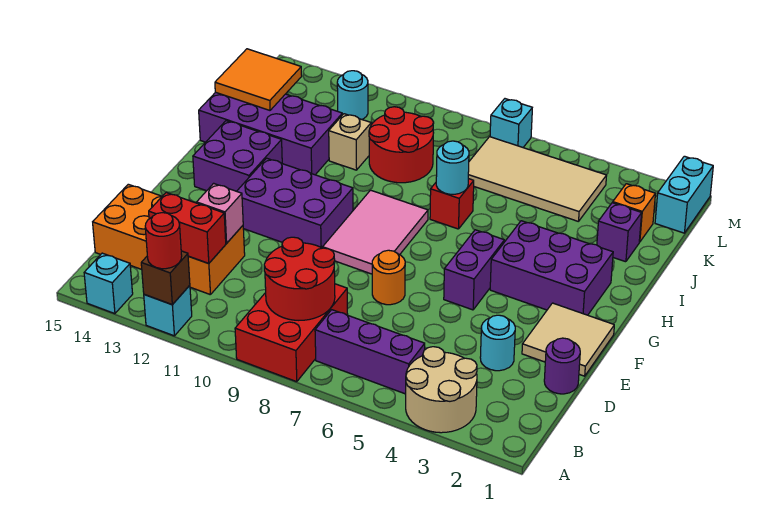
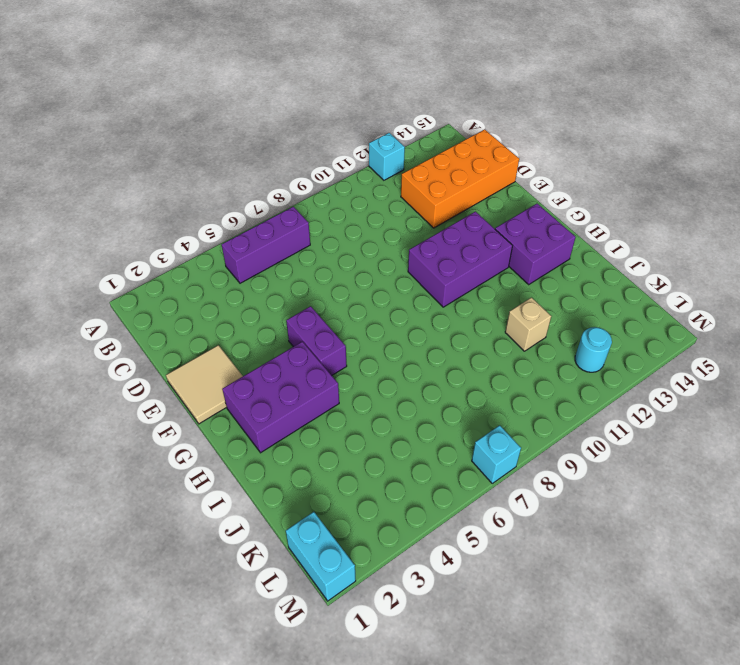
none -> tan round brick A3:B4 level 1
none -> red brick A8:C9 level 1
none -> cyan brick A14 level 1
none -> purple round brick D1 level 1

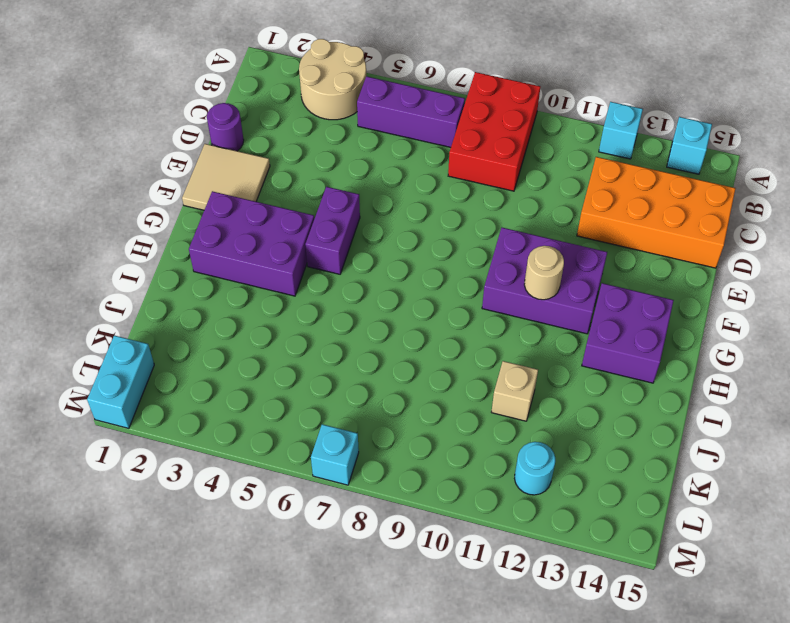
tan round brick G11 level 2 -> none
none -> cyan round brick D3 level 1
none -> orange round brick E7 level 1
none -> pink tile F8:H9 level 1
none -> red brick I7 level 1

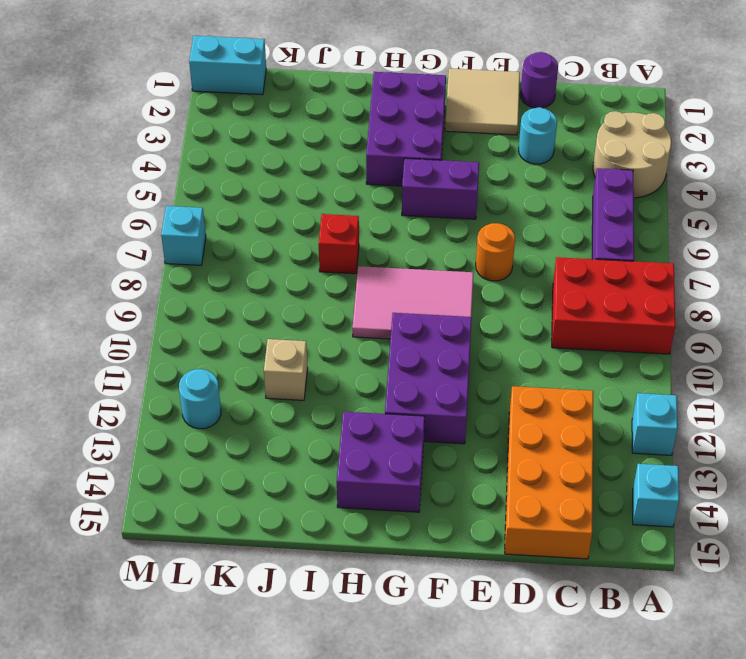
none -> purple brick I12:J15 level 1
none -> purple brick J2 level 1
none -> red round brick J9:K10 level 1
none -> orange brick K2 level 1

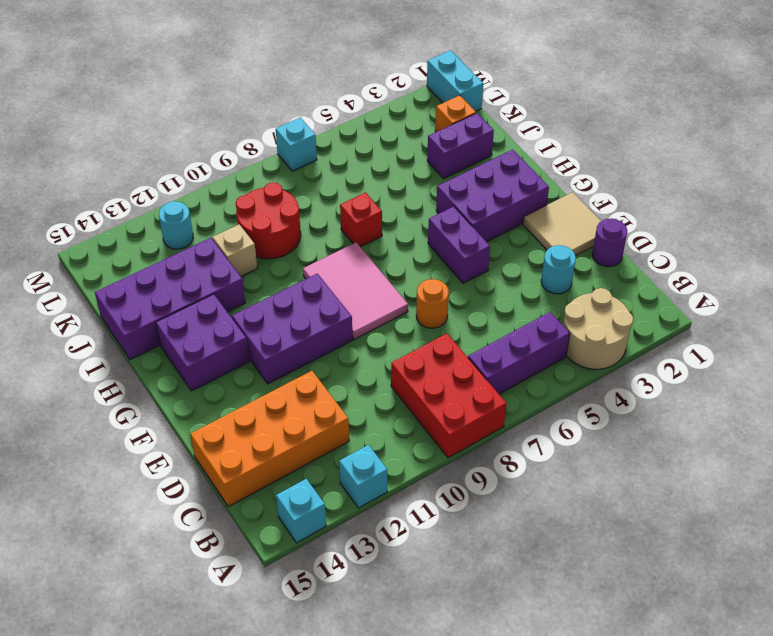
purple brick J2:J3 level 1 -> purple brick J2 level 1
none -> tan tile K4:L7 level 1
none -> brown brick A12 level 2
none -> red round brick B8:C9 level 2
none -> red brick C12:C13 level 2

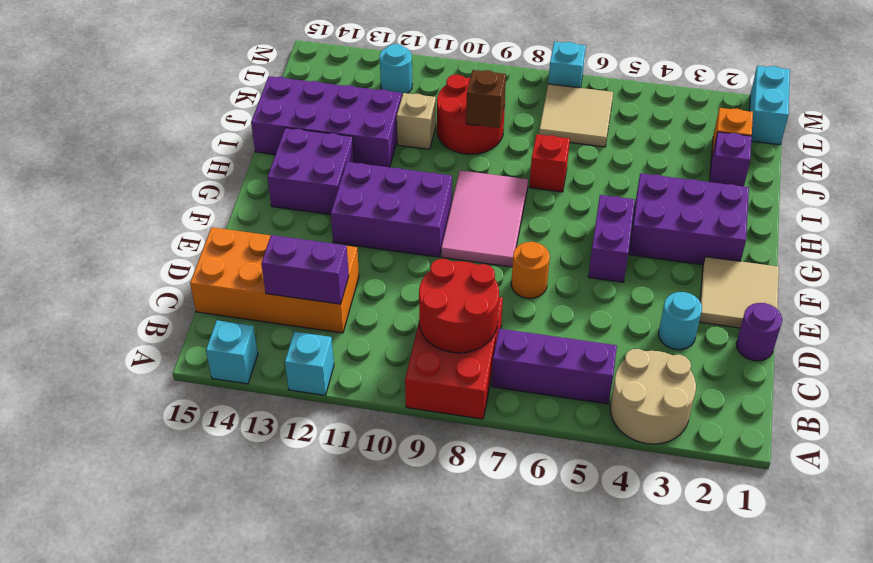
purple brick C12:C13 level 2 -> red brick C12:C13 level 2
brown brick J9 level 2 -> brown brick A12 level 2
tan tile K6:L7 level 1 -> tan tile K4:L7 level 1
none -> pink brick D12 level 2
none -> cyan round brick I7 level 2
none -> orange tile J14:K15 level 2
none -> red round brick A12 level 3

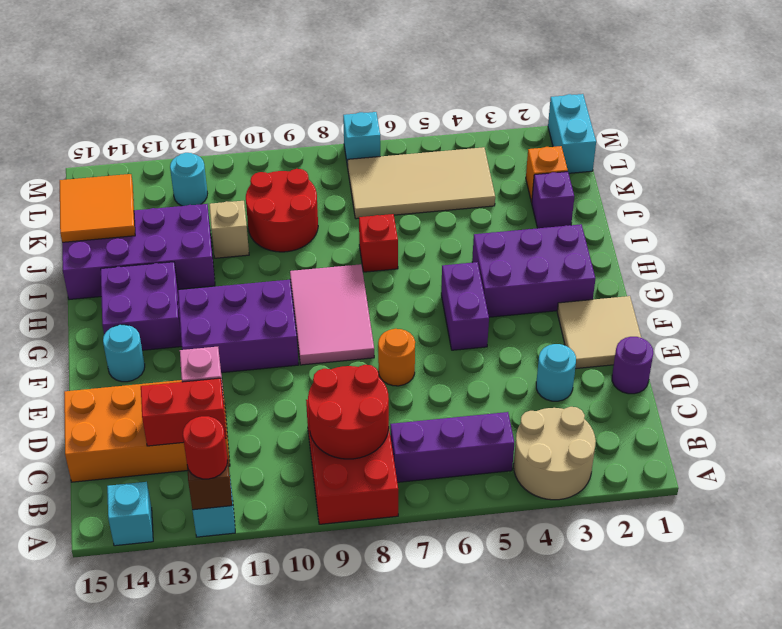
cyan round brick F14 level 1 -> cyan round brick I7 level 2

